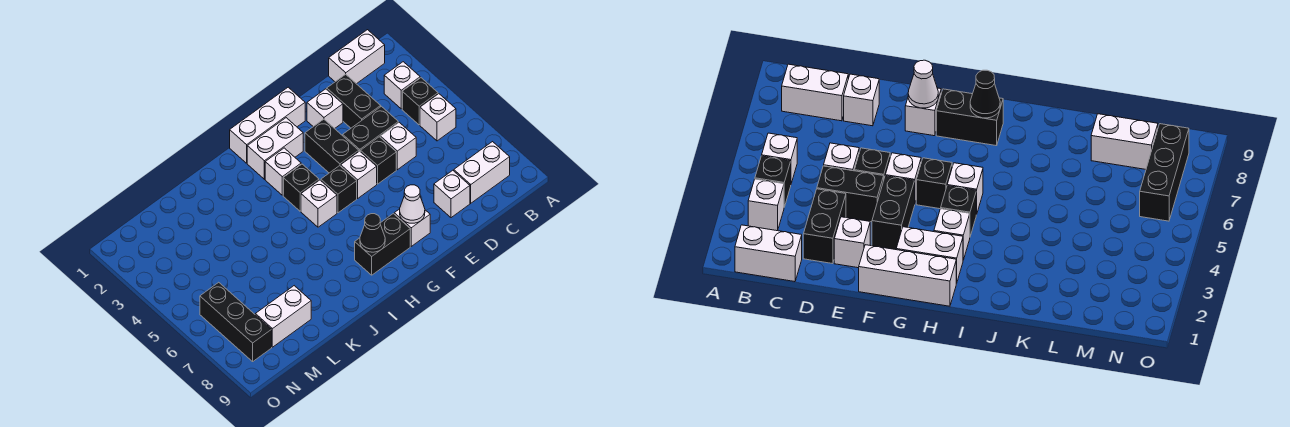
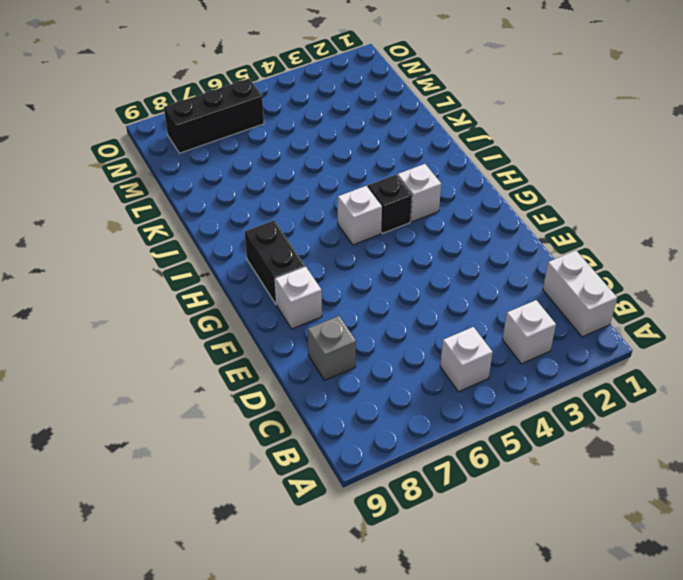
grey brick D8 level 1 -> white brick D8 level 1
none -> black brick B4 level 1
none -> white brick B8:C8 level 1
none -> black brick D2:D3 level 1

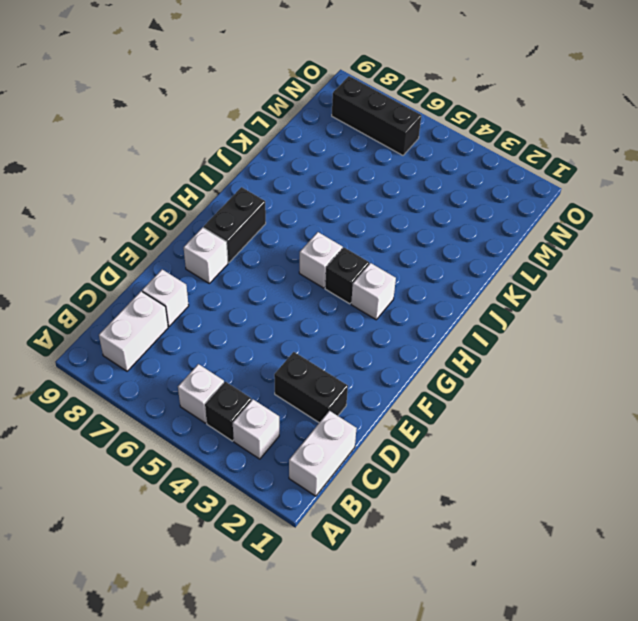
none -> black brick D4:E4 level 1
none -> white brick D5 level 1
none -> white brick E2 level 1

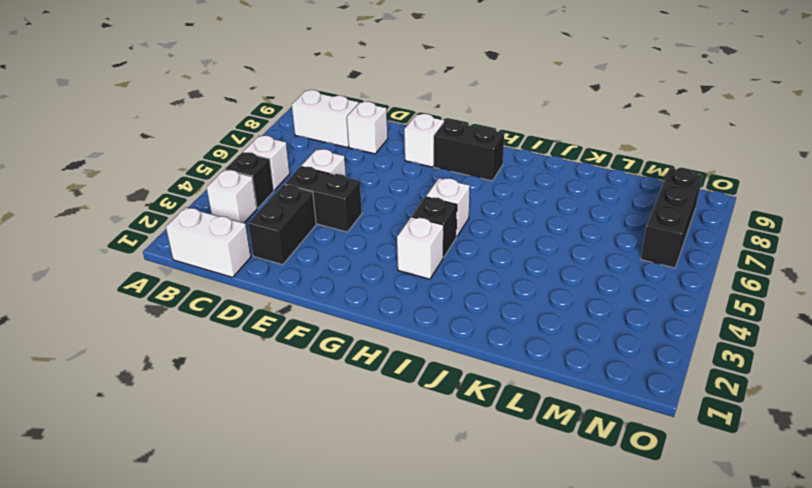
none -> white brick E2 level 1
none -> black brick E5 level 1
none -> white brick F1:H1 level 1

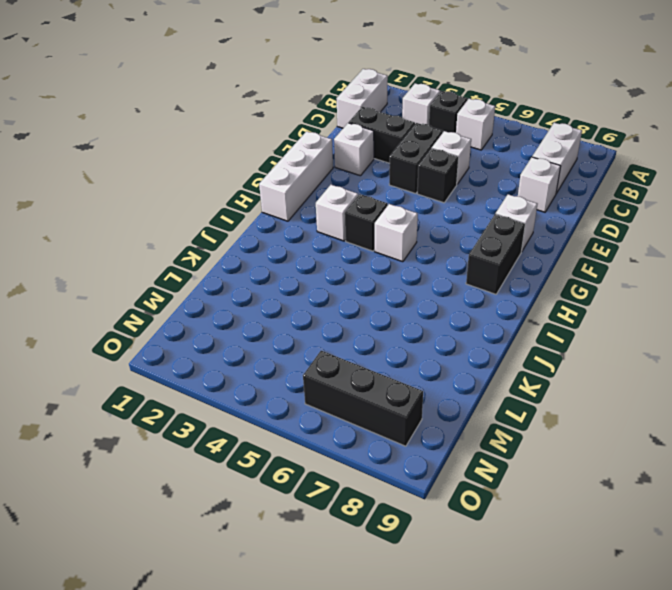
none -> black brick F3:F4 level 1
none -> white brick F5 level 1
none -> white brick G2:H2 level 1

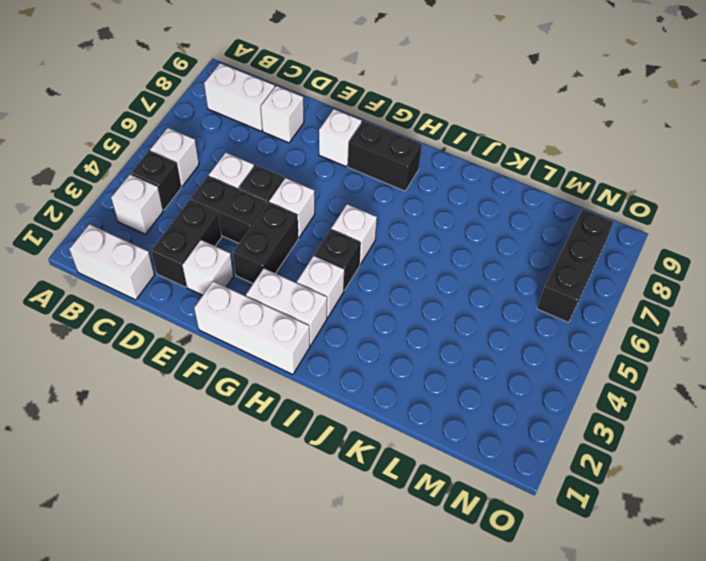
none -> black brick G5 level 1
none -> white brick L8:M8 level 1
none -> white cone F8 level 2

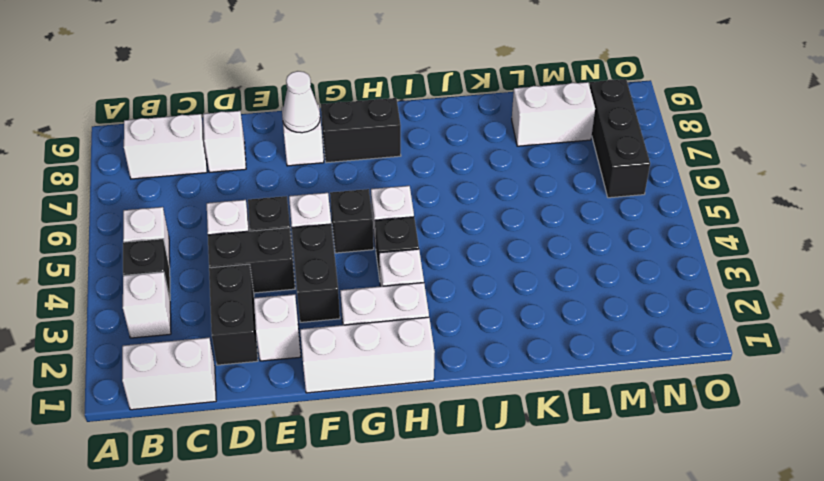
none -> black cone H8 level 2

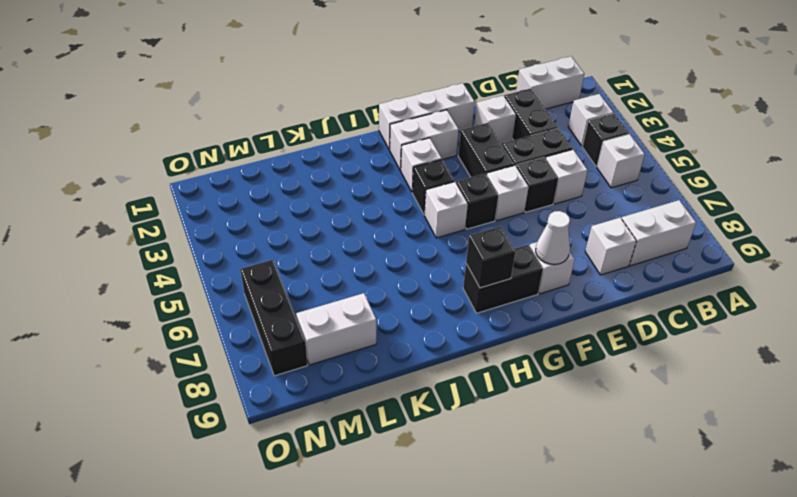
black brick H8 level 2 -> black cone H8 level 2

